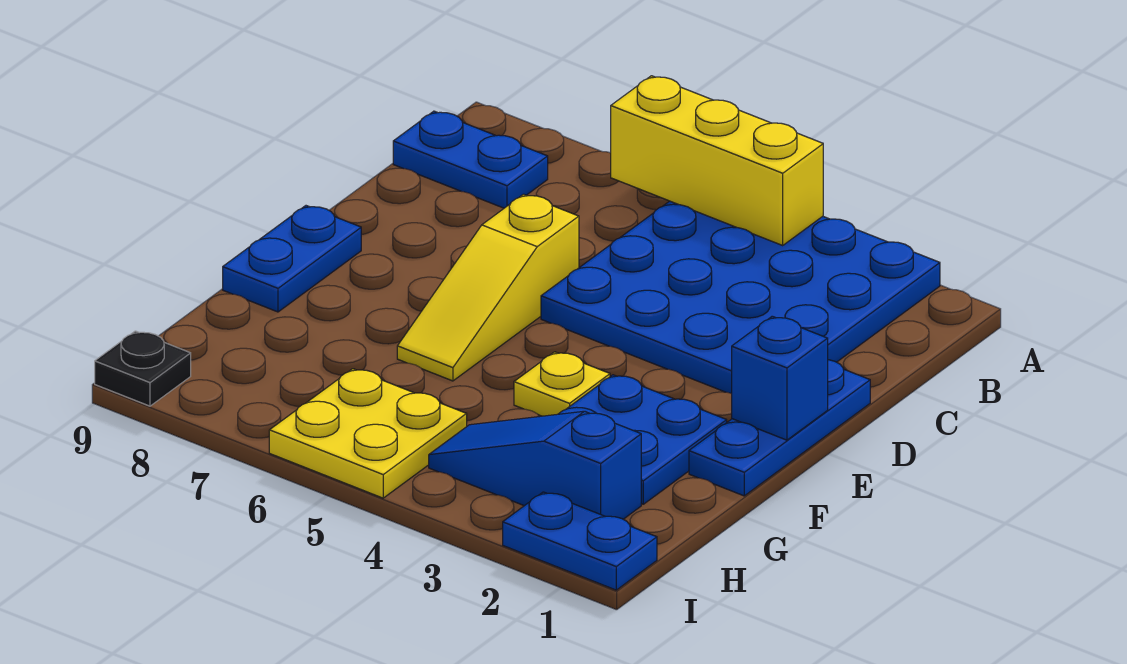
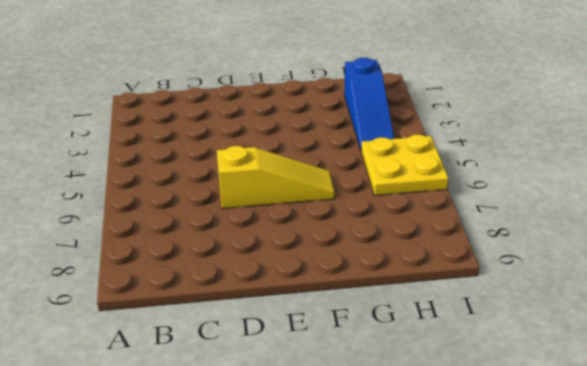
none -> blue plate A2:D5 level 1
none -> blue plate B8:B9 level 1
none -> blue plate D1:F1 level 1

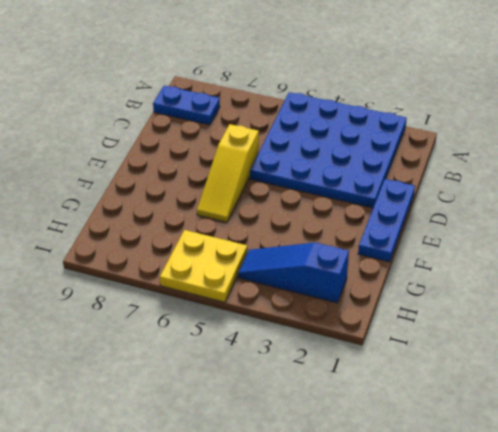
none -> blue plate E9:F9 level 1
none -> blue plate F2:G3 level 1
none -> yellow plate F4 level 1

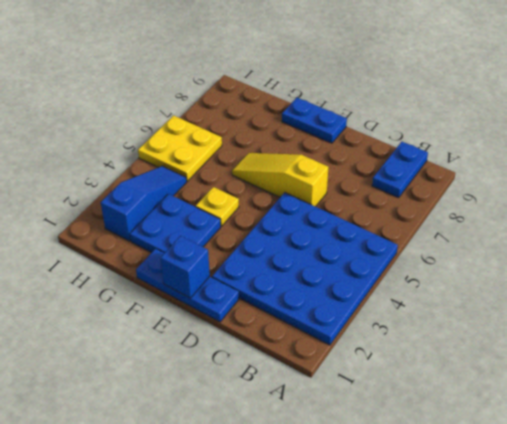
none -> blue plate I1:I2 level 1
none -> black plate I9 level 1
none -> yellow brick A4:A6 level 2

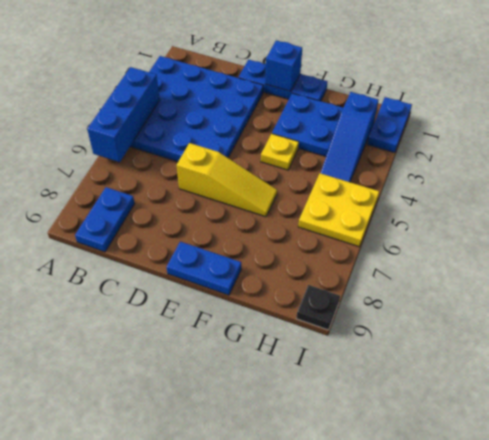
blue brick A4:A6 level 2 -> yellow brick A4:A6 level 2

